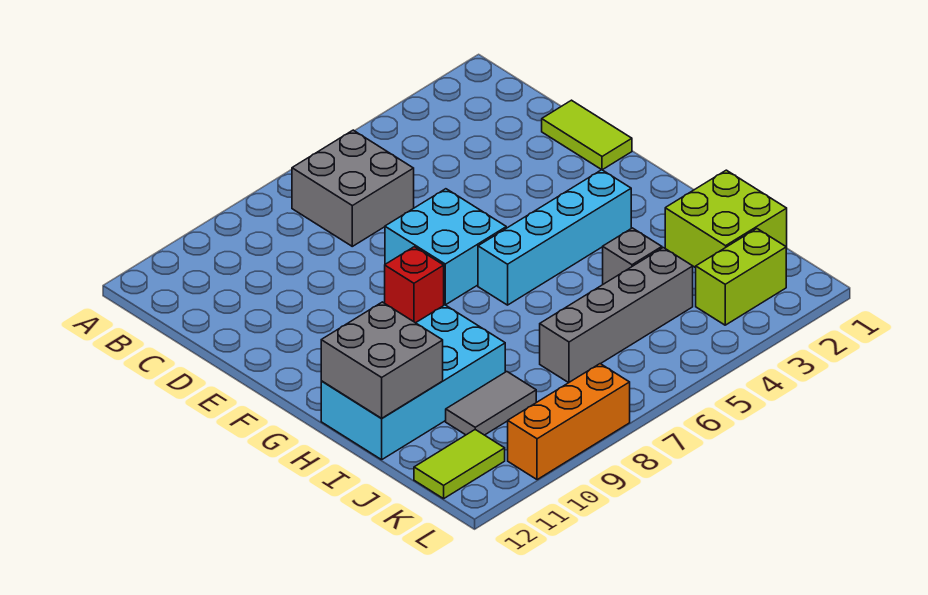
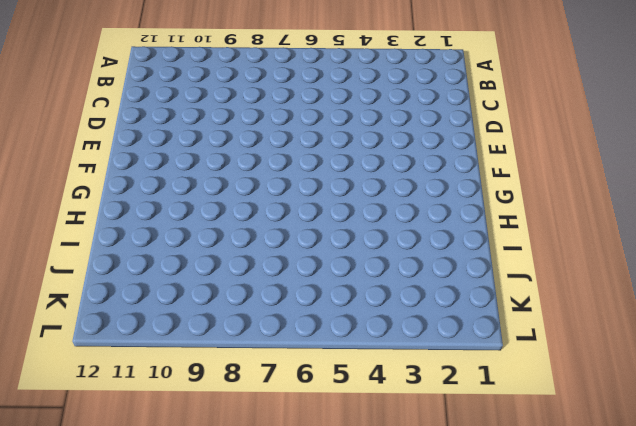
none -> grey brick B6:C7 level 1
none -> lime tile D1:E1 level 1
none -> cyan brick E6:F7 level 1

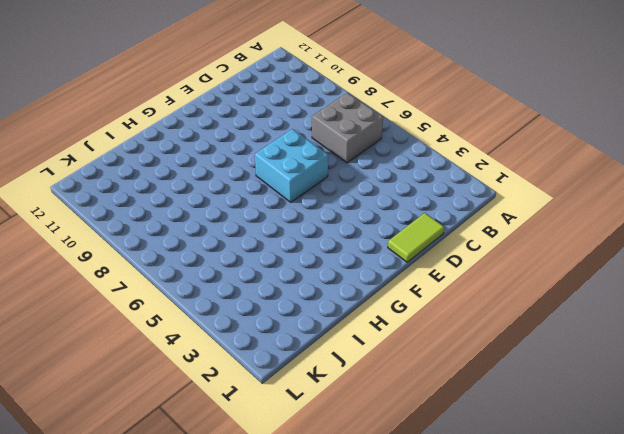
none -> red brick F8 level 1
none -> cyan brick G3:G6 level 1
none -> cyan brick H9:I12 level 1

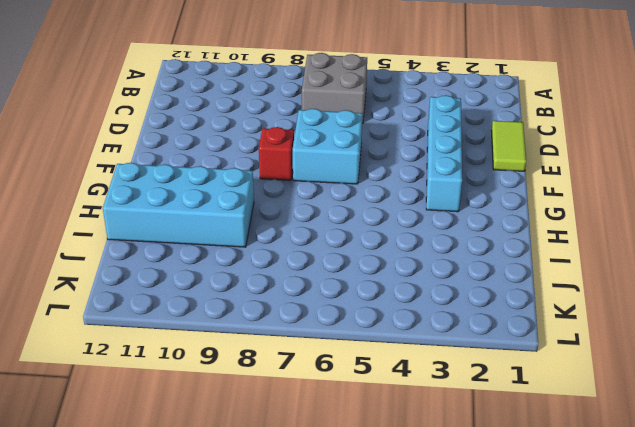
cyan brick D3:G3 level 1 -> cyan brick G3:G6 level 1
none -> lime brick I1:J2 level 1
none -> grey brick I4 level 1
none -> grey brick J4:J7 level 1

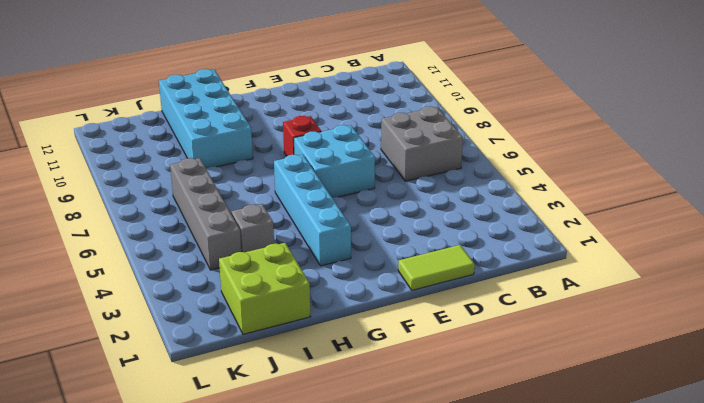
none -> grey tile J9:J10 level 1
none -> lime brick K2:K3 level 1
none -> lime tile K11:K12 level 1

